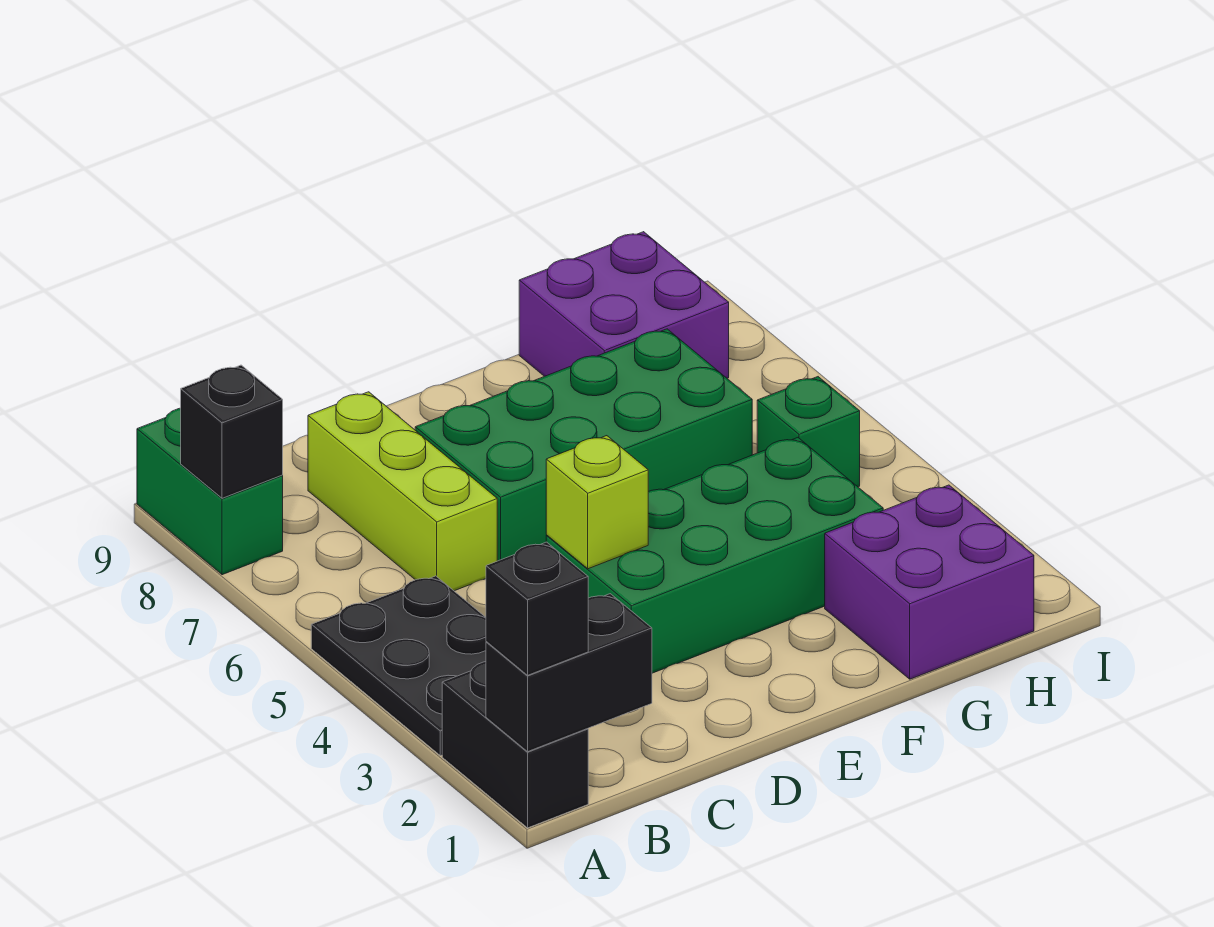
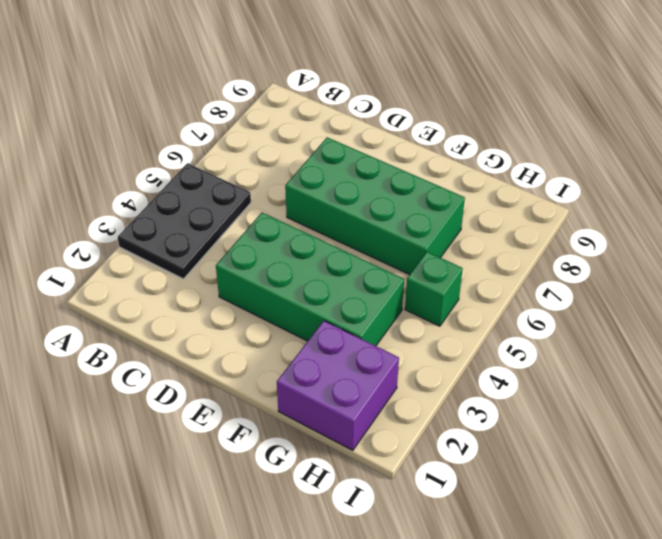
none -> black brick A1:A2 level 1
none -> green brick A8:A9 level 1
none -> lime brick C6:C8 level 1

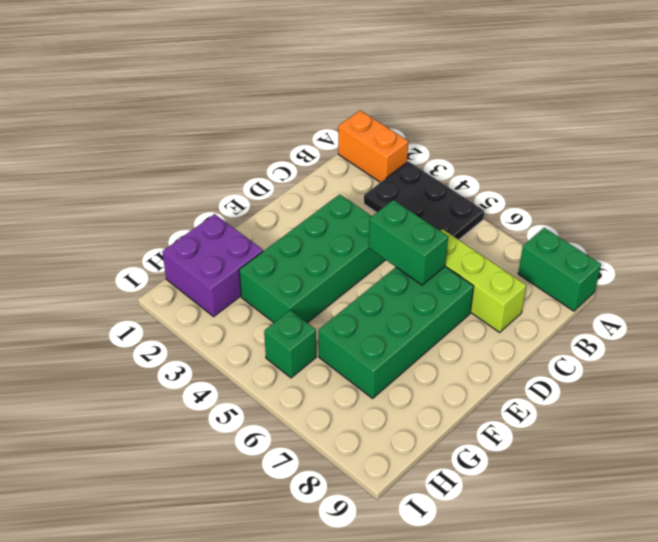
orange brick A1:A2 level 1 -> black brick A1:A2 level 1
green brick D5:D6 level 2 -> none
none -> purple brick G8:H9 level 1
none -> black brick A1:B1 level 2
none -> black brick A8 level 2

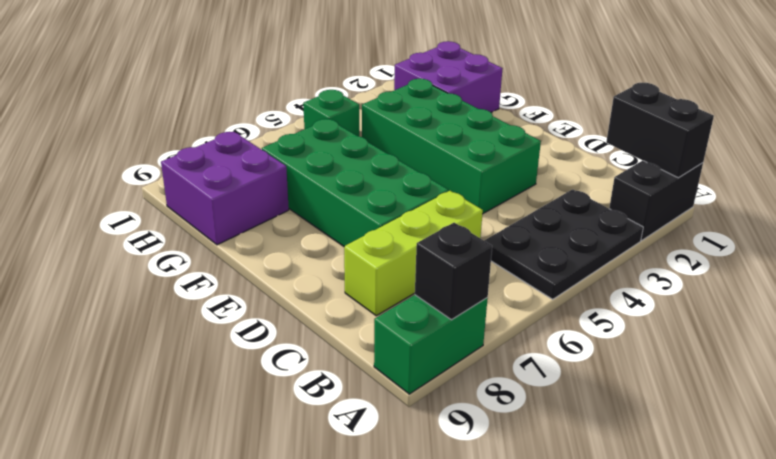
none -> lime brick D4 level 2
none -> black brick A1 level 3

